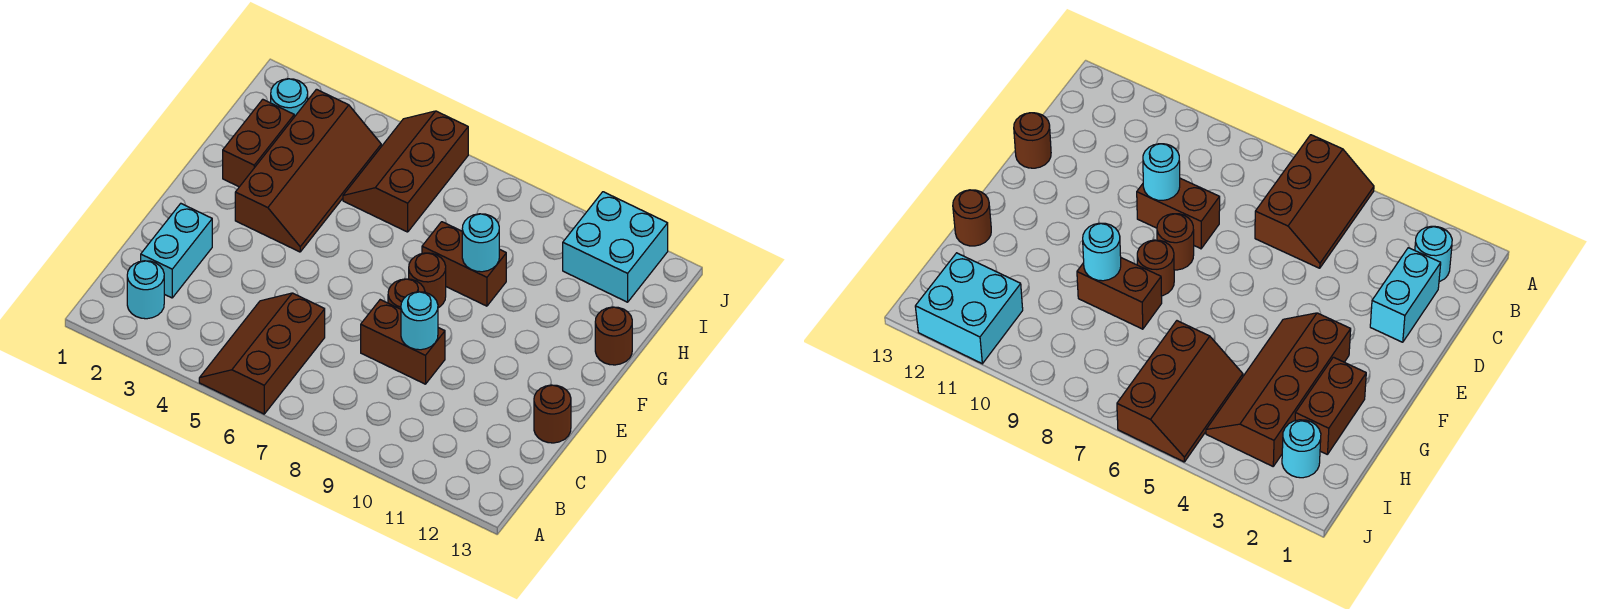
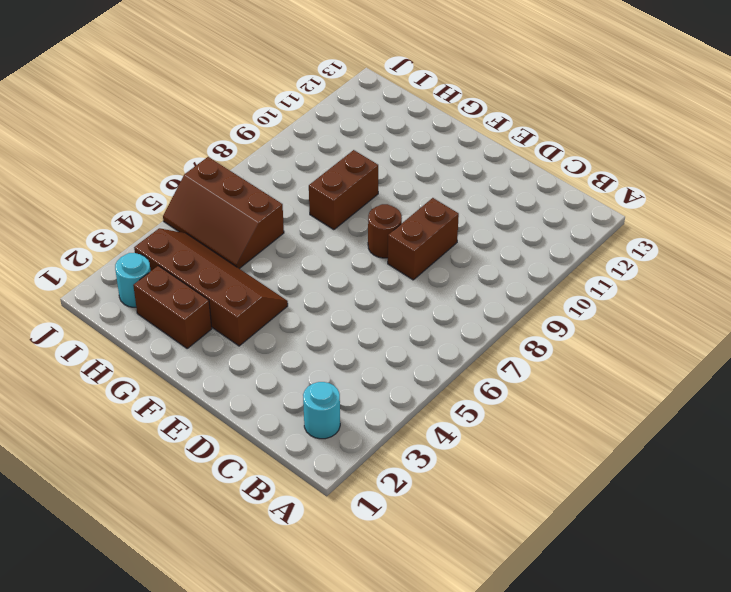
none -> brown slope A5:C6 level 1 top 6
none -> cyan brick C2:D2 level 1
none -> brown round brick D13 level 1

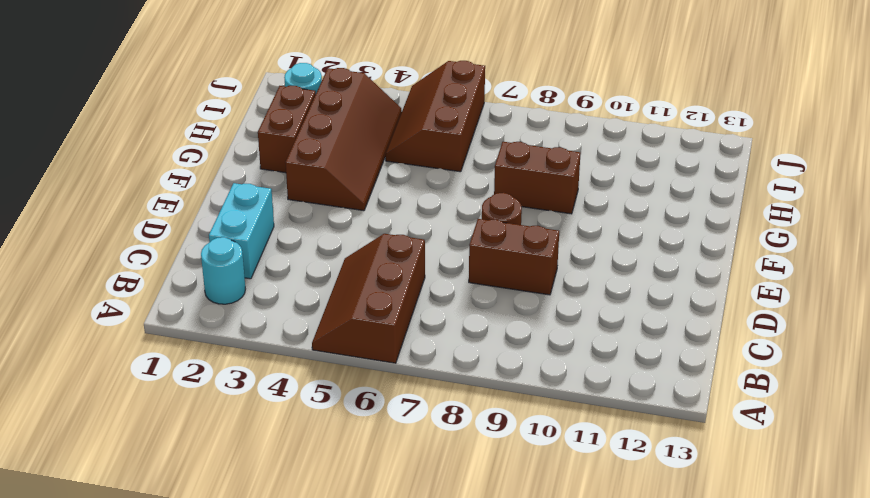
none -> brown round brick D13 level 1
none -> brown round brick F8 level 1
none -> brown round brick G13 level 1

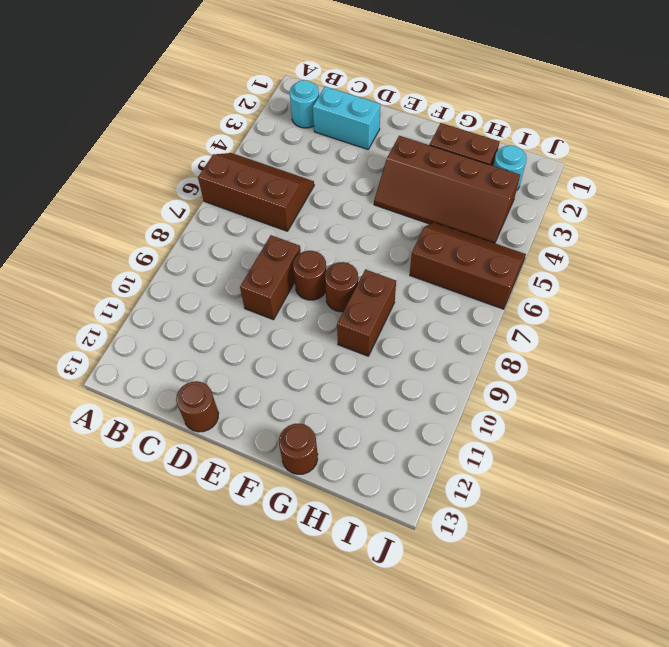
none -> cyan brick I11:J12 level 1
none -> cyan round brick D9 level 2
none -> cyan round brick G9 level 2

